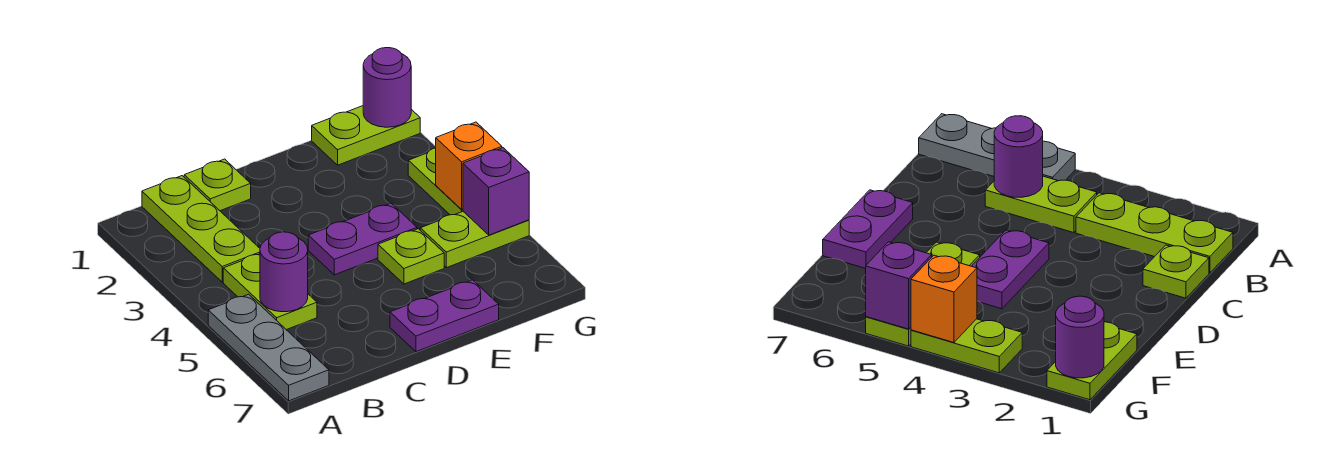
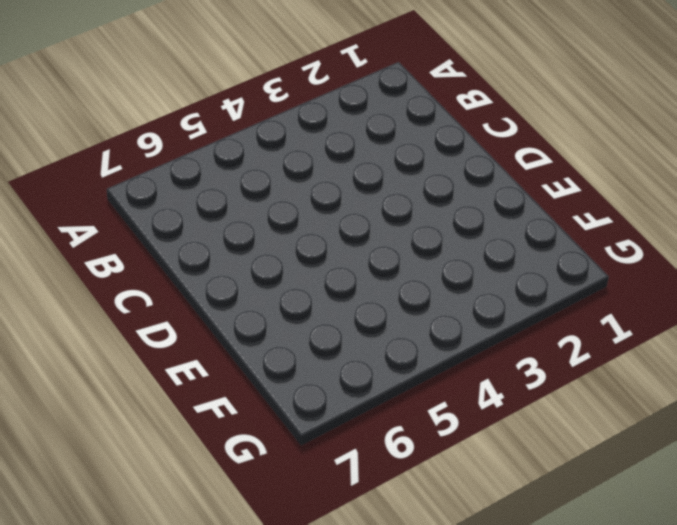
none -> grey plate A5:A7 level 1
none -> lime plate B1:B3 level 1
none -> lime plate B4:B5 level 1

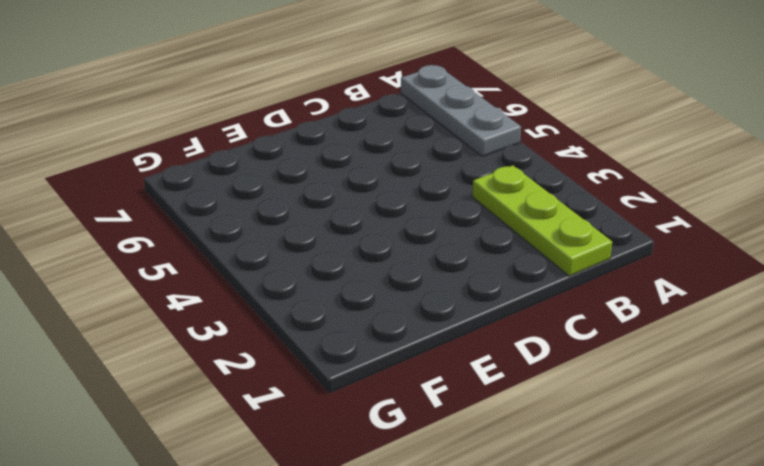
none -> lime plate B4:B5 level 1
none -> lime plate C1 level 1
none -> purple plate D4:E4 level 1

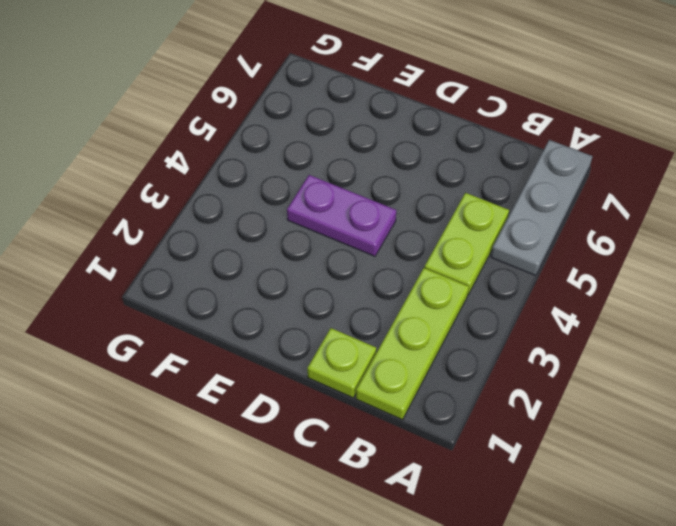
none -> purple plate D7:E7 level 1
none -> lime plate E5 level 1
none -> lime plate F1:G1 level 1

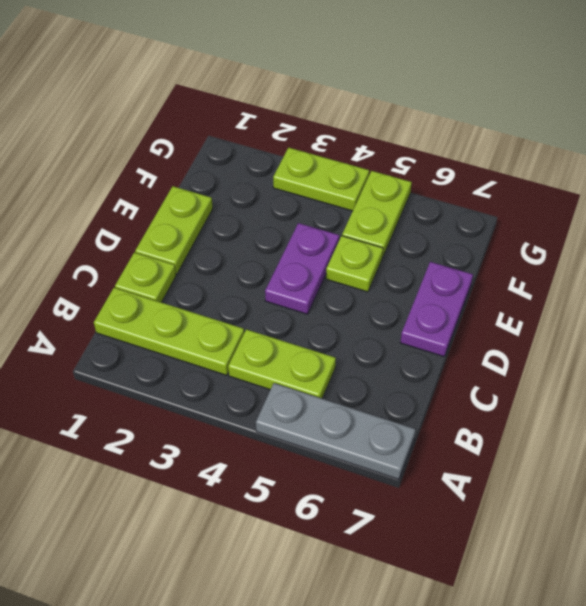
lime plate D1:E1 level 1 -> lime plate F1:G1 level 1
none -> purple round brick B5 level 2
none -> purple round brick G1 level 2
none -> orange brick G4 level 2

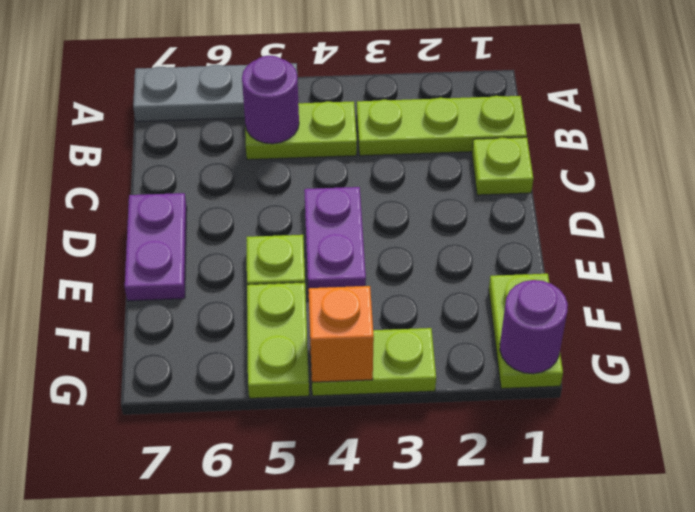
none -> purple brick G5 level 2

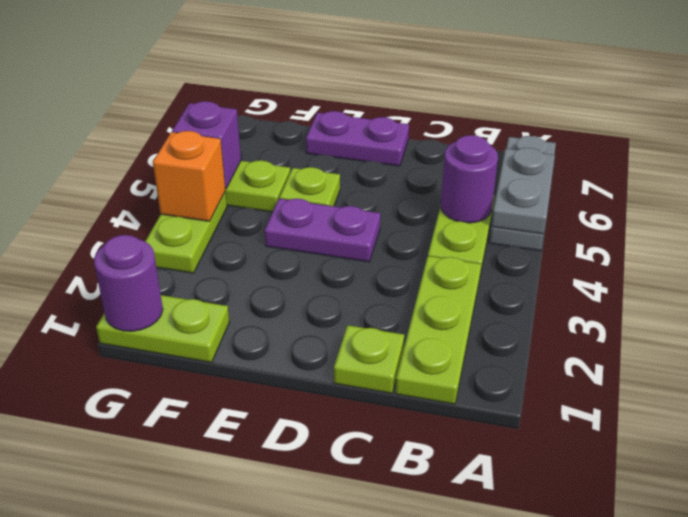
grey plate A5:A6 level 2 -> none

